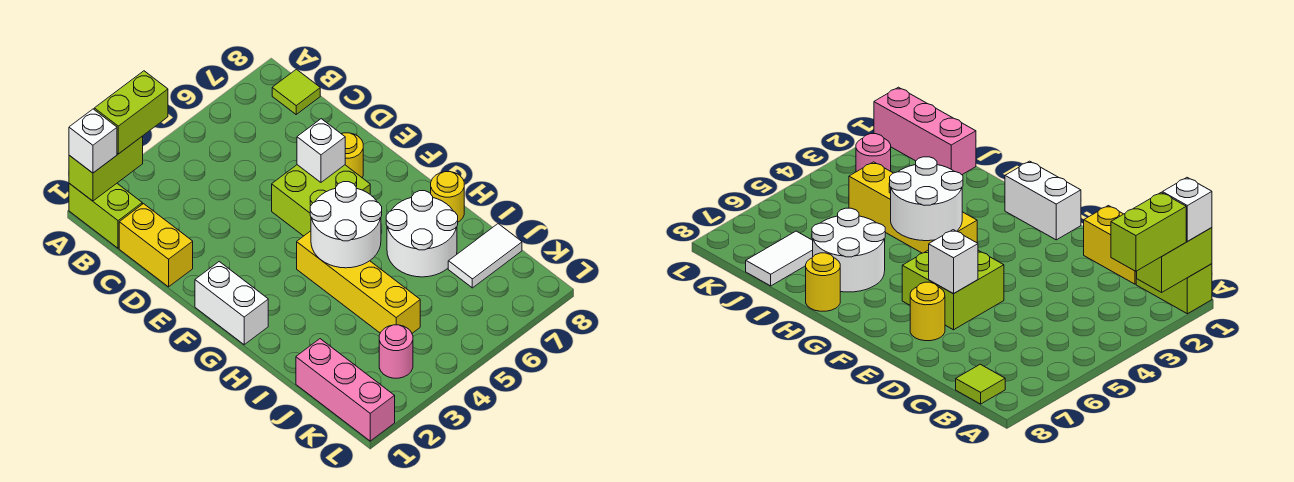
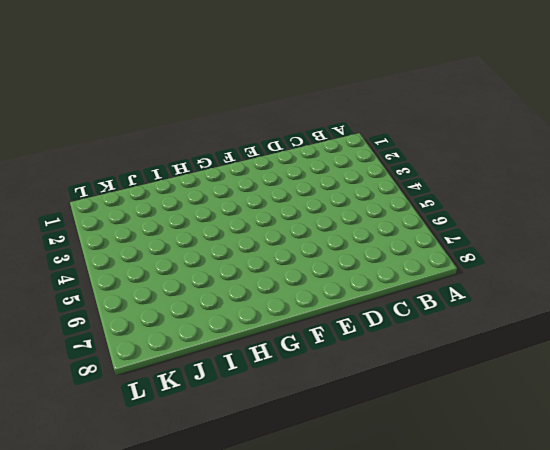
none -> lime brick A1:B1 level 1
none -> lime tile B8 level 1
none -> yellow brick C1:D1 level 1

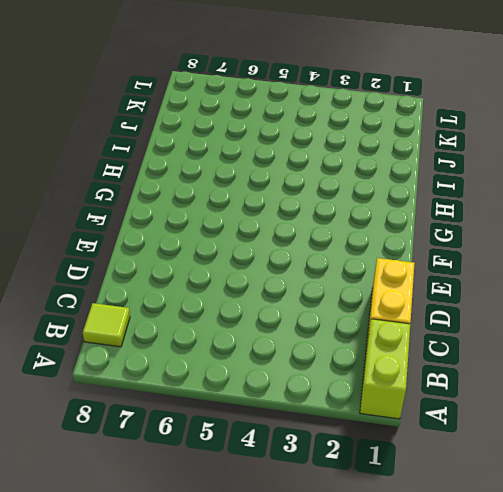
none -> lime brick E5:F6 level 1
none -> yellow round brick E7 level 1
none -> white brick F1:G1 level 1

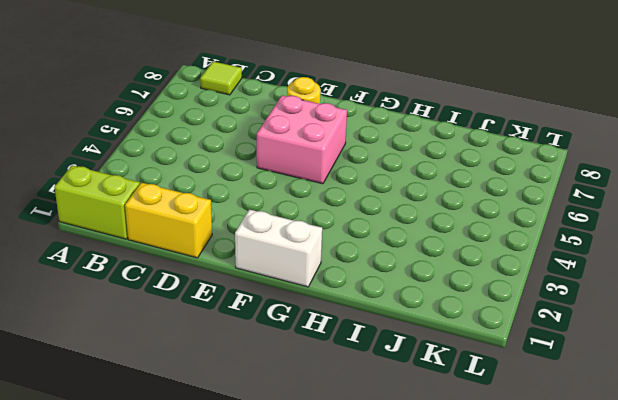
pink brick E5:F6 level 1 -> lime brick E5:F6 level 1
none -> yellow brick G4:J4 level 1
none -> white round brick H6:I7 level 1
none -> yellow round brick H8 level 1

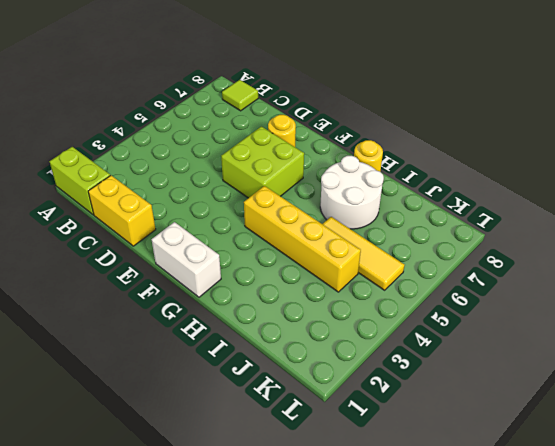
yellow tile I5:K5 level 1 -> none
none -> pink brick J1:L1 level 1
none -> white tile J7:J8 level 1
none -> pink round brick K3 level 1

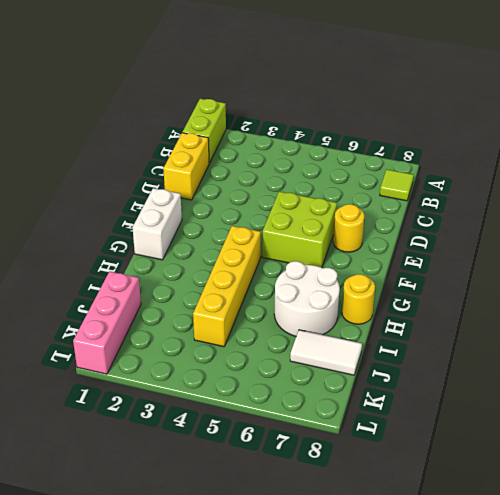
none -> pink round brick K3 level 1
none -> lime brick A1:A2 level 2
none -> white brick E6 level 2

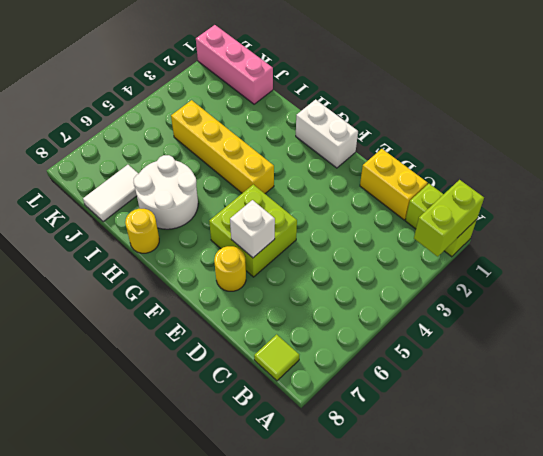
none -> pink round brick K3 level 1
none -> white round brick G4:H5 level 2
none -> white brick A1 level 3

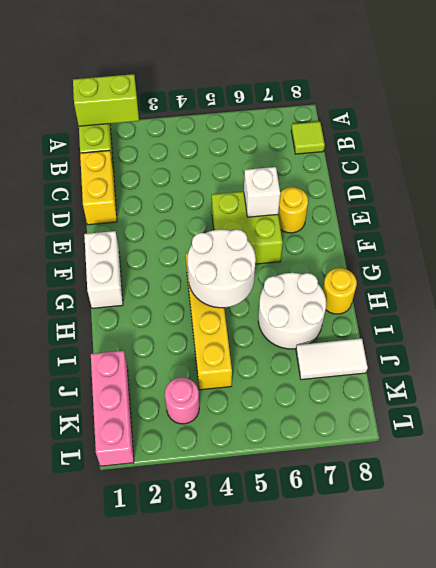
none -> white brick A1 level 3
none -> lime brick A2:A3 level 3

